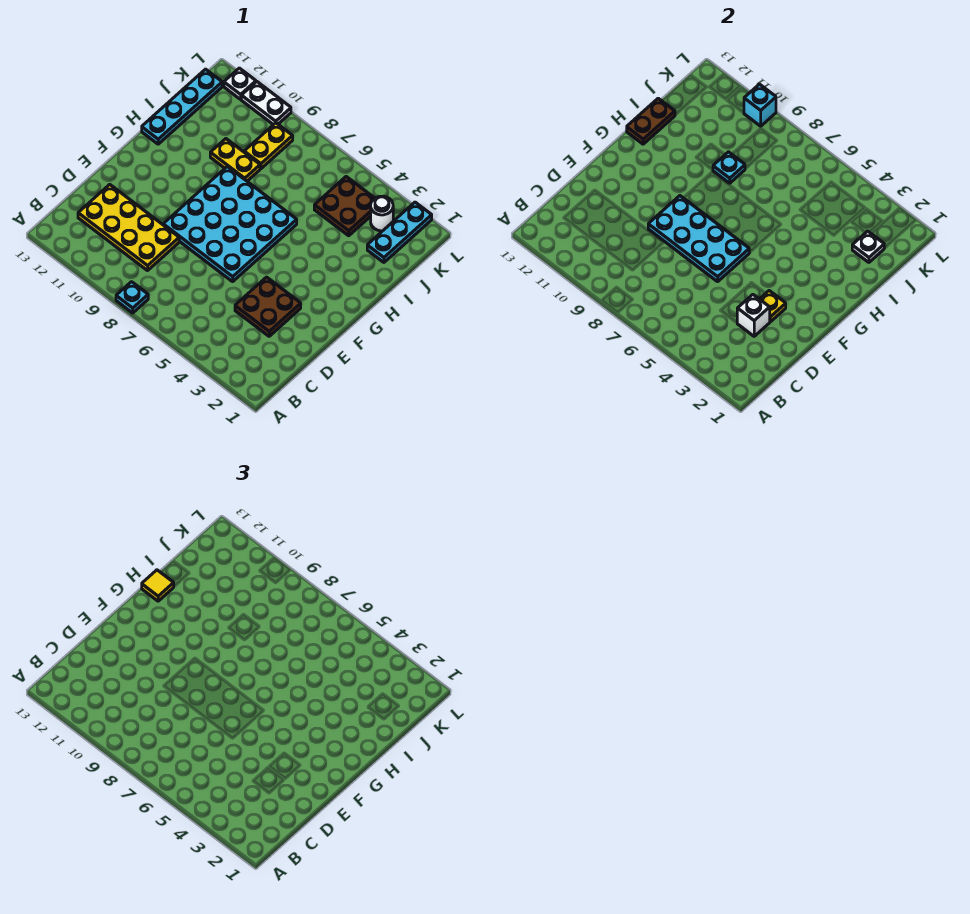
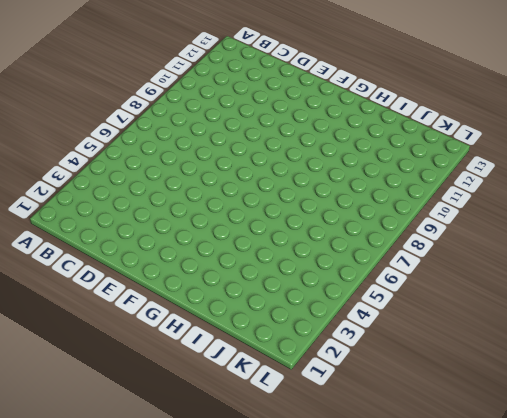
none -> cyan plate A8 level 1
none -> yellow plate C9:D12 level 1
none -> brown plate D3:E4 level 1

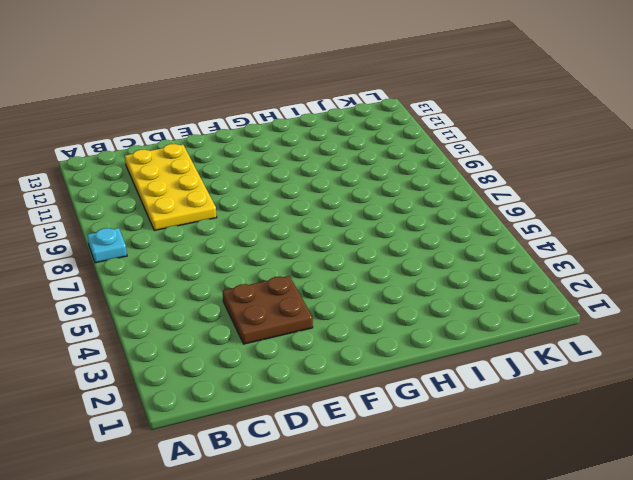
none -> cyan plate E6:H9 level 1
none -> cyan plate H13:K13 level 1
none -> yellow plate I9:I10 level 1

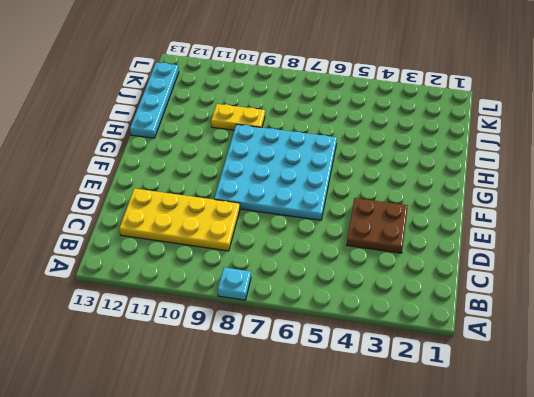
none -> cyan plate J2:L2 level 1
none -> brown plate J4:K5 level 1
none -> yellow plate J9:K9 level 1

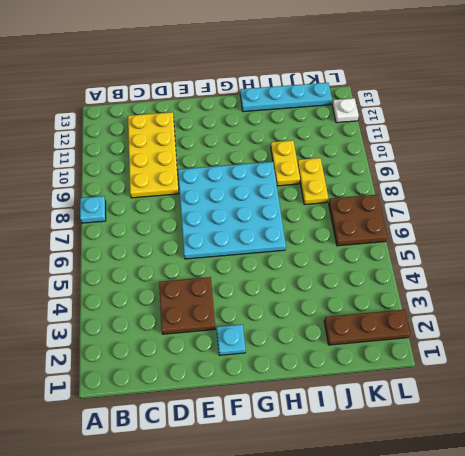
cyan plate F2 level 1 -> cyan plate I9 level 2
brown plate J2:L2 level 1 -> cyan plate J2:L2 level 1
yellow plate J8:J9 level 1 -> yellow plate J9:K9 level 1
brown plate K6:L7 level 1 -> brown plate J4:K5 level 1
none -> white round brick K3 level 1
none -> white plate L10:L11 level 1
none -> white brick D3 level 2

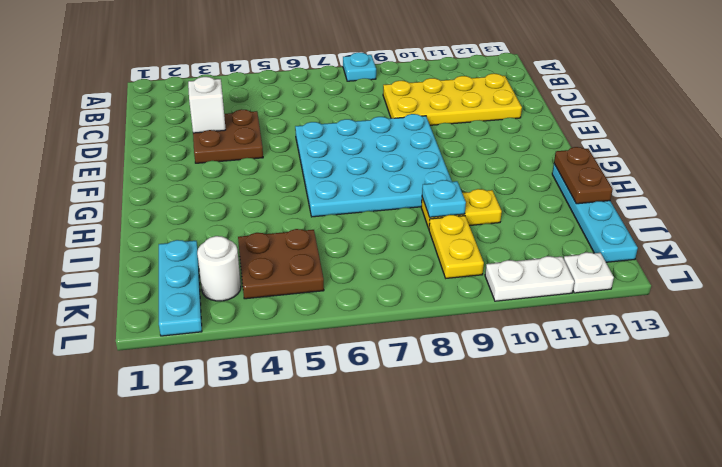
none -> yellow plate E3 level 2
none -> cyan plate E6:F9 level 2
none -> white plate J2 level 2

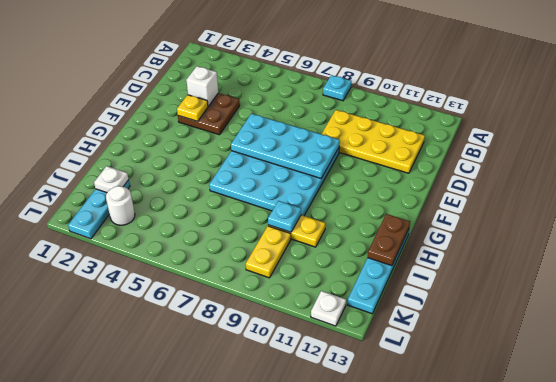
none -> brown plate J4:K5 level 1
none -> white plate L10:L11 level 1
none -> cyan brick L10 level 2

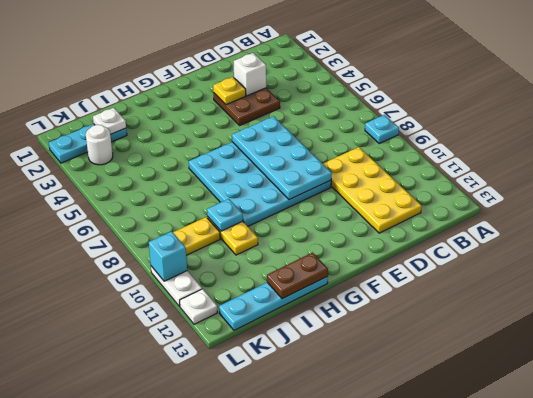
none -> brown plate J4:K5 level 1
none -> yellow tile H13 level 3

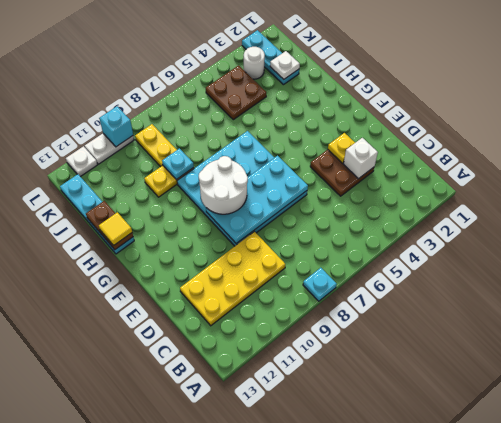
white round brick F8:G9 level 3 -> none

